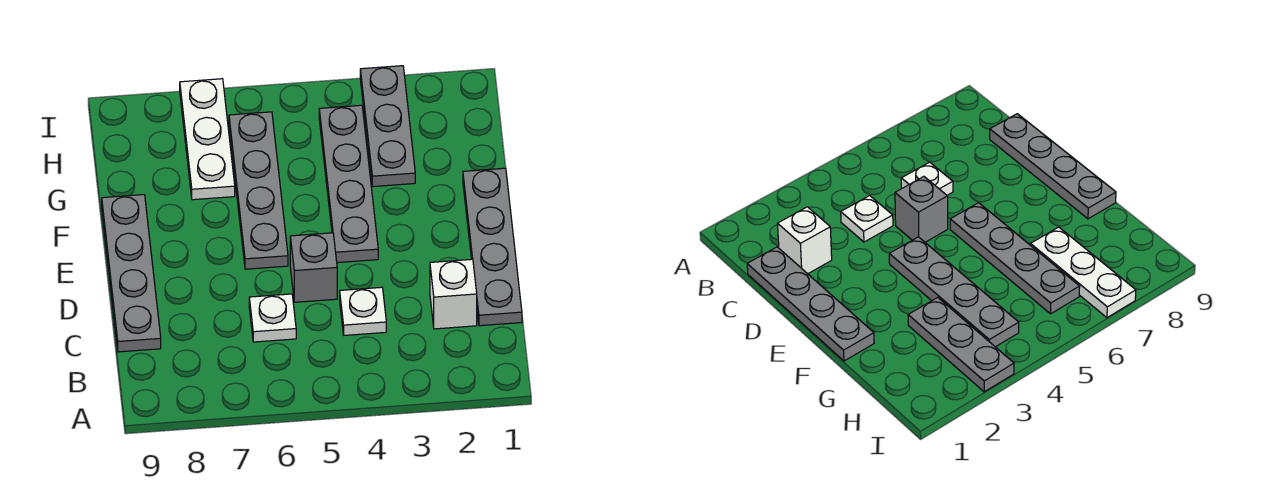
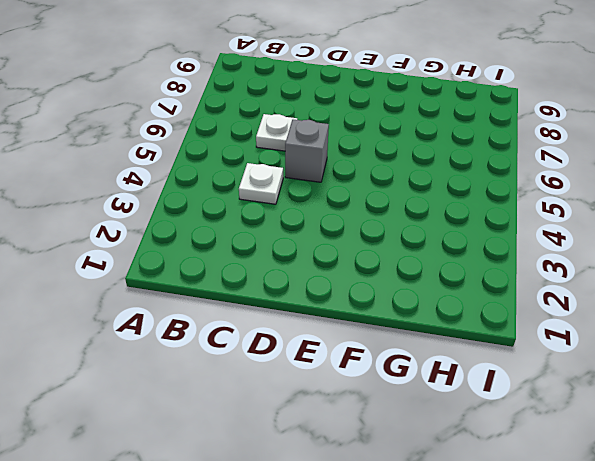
none -> grey plate C1:F1 level 1
none -> white brick C2 level 1

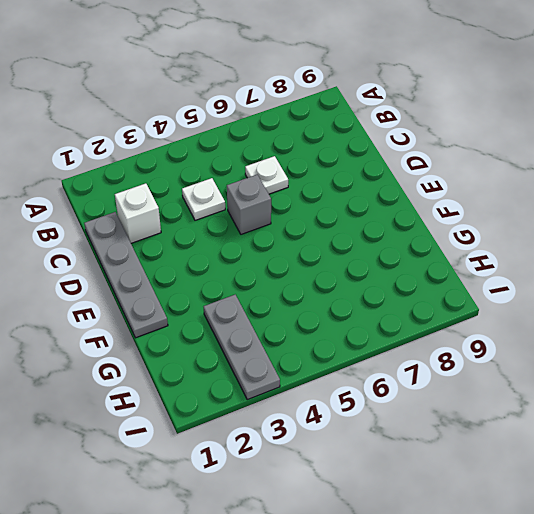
none -> grey plate C9:F9 level 1
none -> grey plate E4:H4 level 1

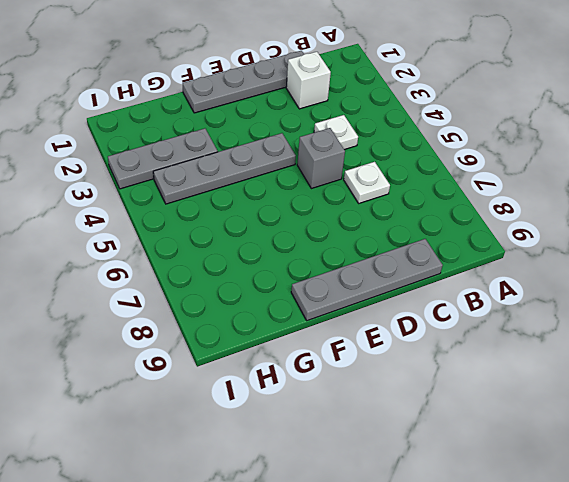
none -> grey plate E6:H6 level 1
none -> white plate G7:I7 level 1

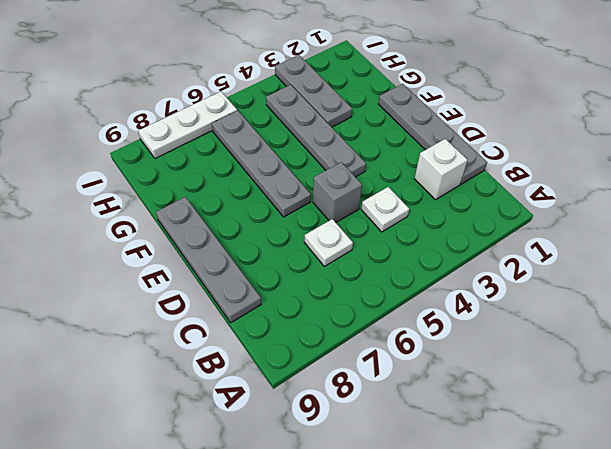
white plate I6:I8 level 1 -> white plate G7:I7 level 1

